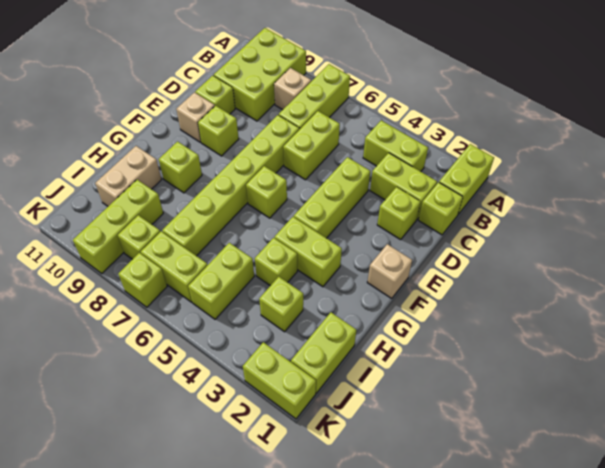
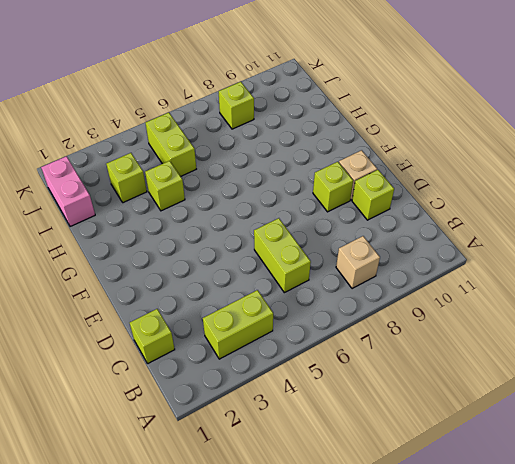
pink brick I1:J1 level 1 -> lime brick I1:J1 level 1
none -> lime brick A1:B1 level 1
none -> lime brick A7:C7 level 1
none -> lime brick A9:C10 level 1

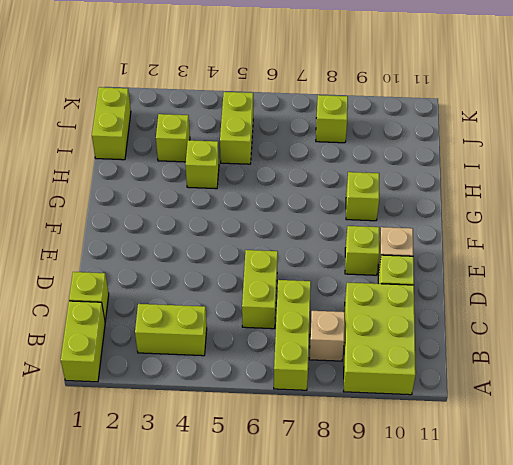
none -> lime brick C2:C3 level 1
none -> lime brick D2 level 1
none -> lime brick D4:F4 level 1

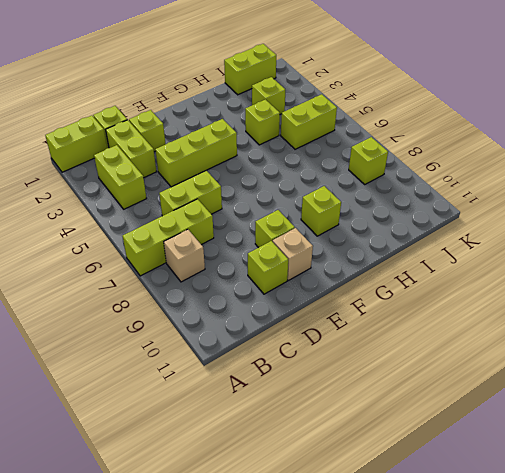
none -> lime brick A9:C10 level 1
none -> lime brick D7:I7 level 1
none -> tan brick F1 level 1

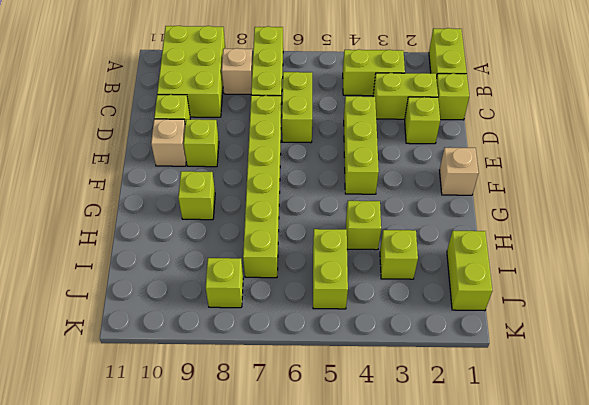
none -> lime brick F6 level 1
none -> lime brick G3:G4 level 1
none -> tan brick H10:I10 level 1

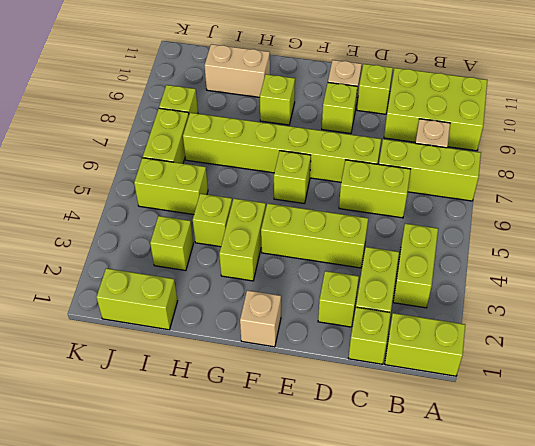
none -> lime brick I9:K9 level 1
none -> lime brick K1:K2 level 1
none -> lime brick K7 level 1

